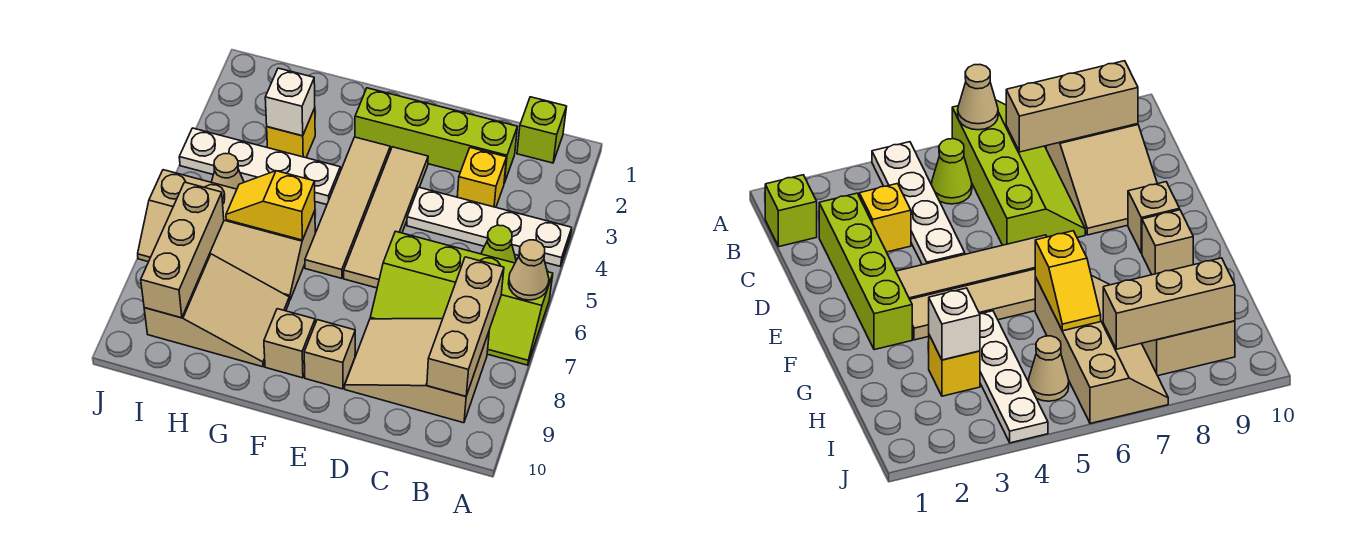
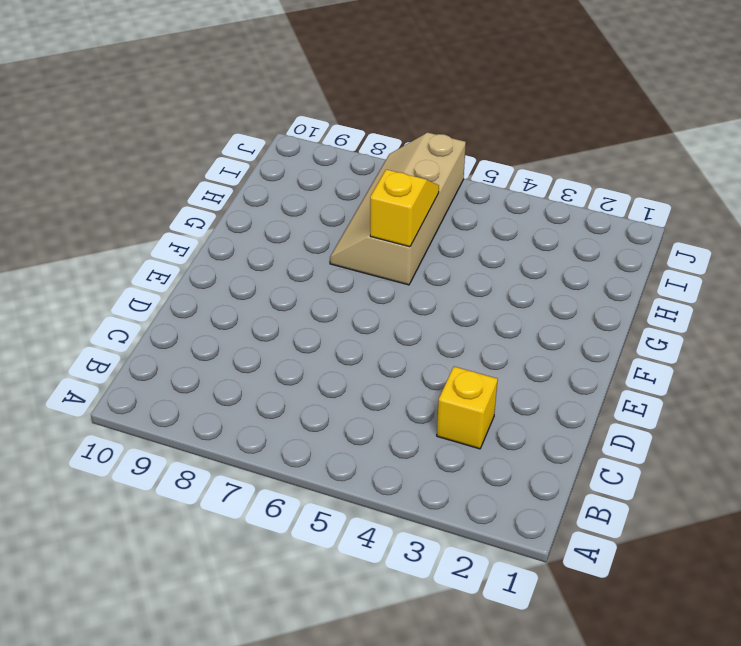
none -> white plate A4:D4 level 1
none -> lime slope A6:D7 level 1 top 6
none -> lime brick B1 level 1

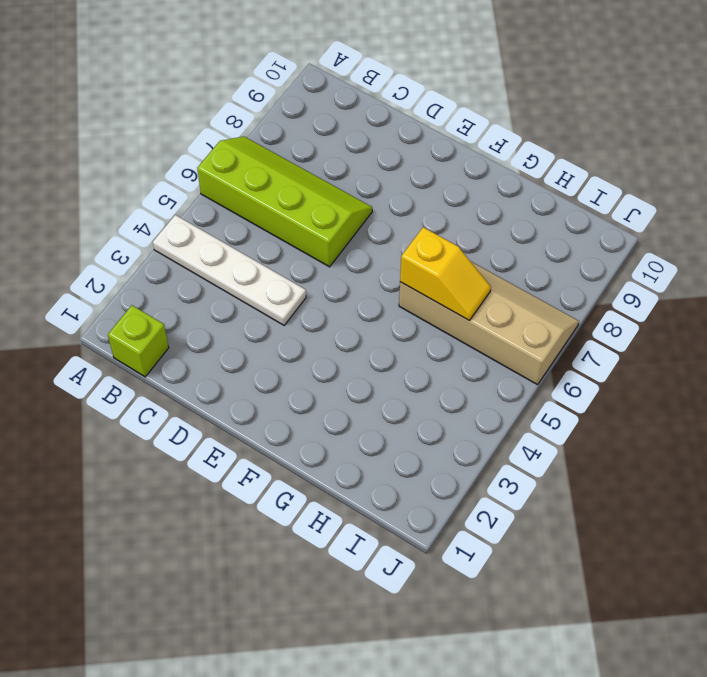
none -> lime cone B5 level 1
none -> tan slope B8:D9 level 1 top B
none -> lime brick C2:F2 level 1

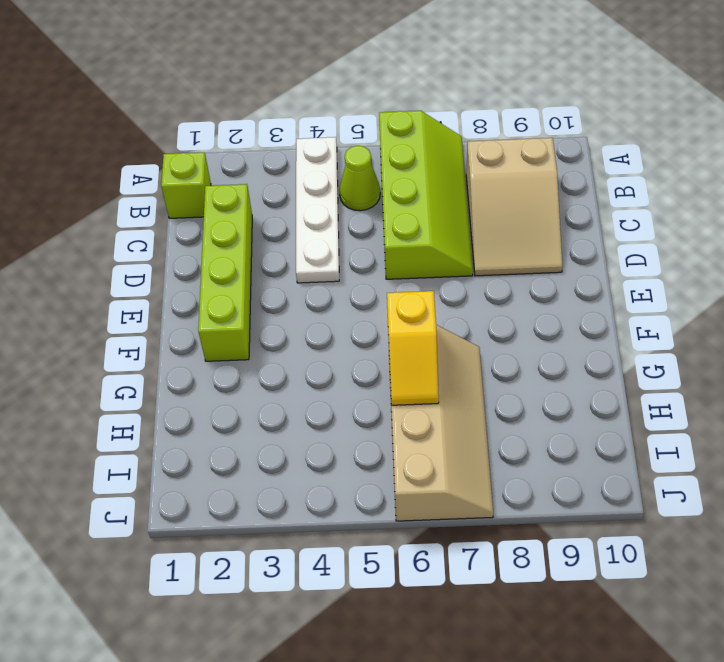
none -> yellow brick C3 level 1
none -> tan tile E3:E6 level 1
none -> tan brick E9 level 1

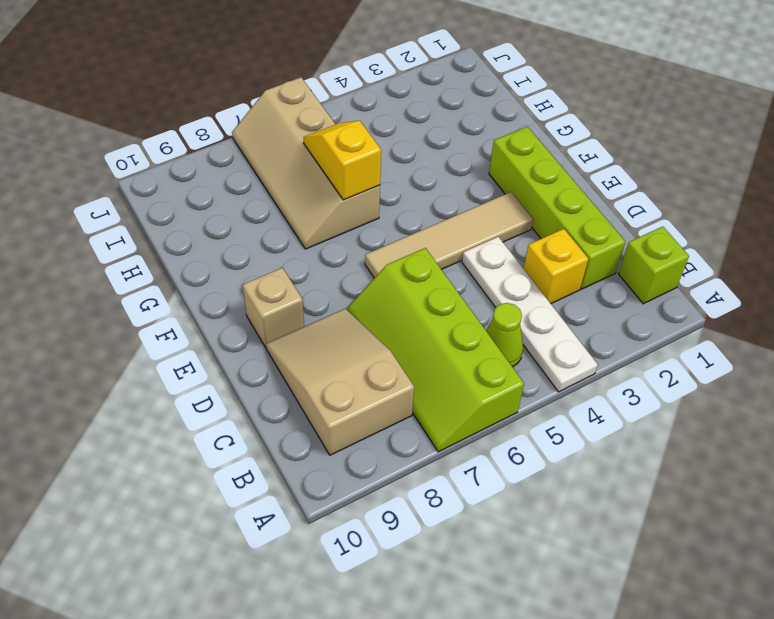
none -> tan tile F3:F6 level 1
none -> tan brick F9 level 1
none -> white plate G4:J4 level 1

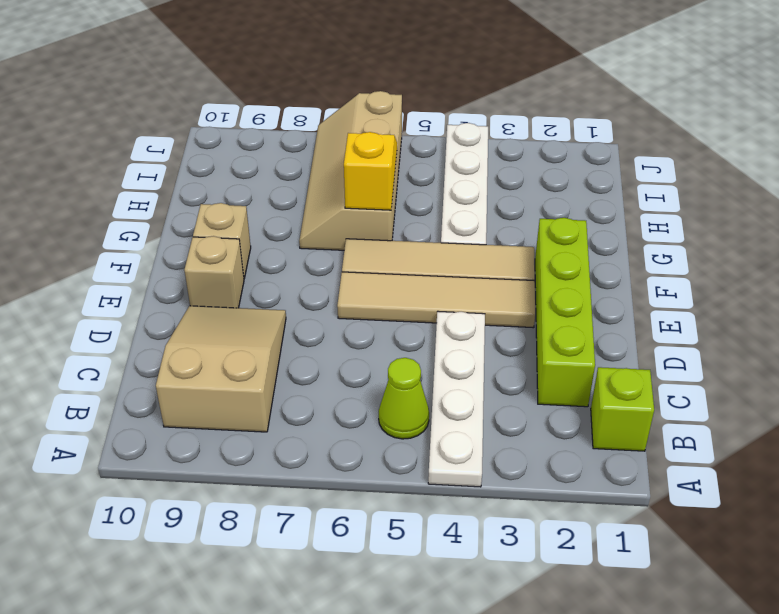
none -> lime slope A6:D7 level 1 top 6
none -> yellow brick C3 level 1
none -> tan slope G8:I9 level 1 top I

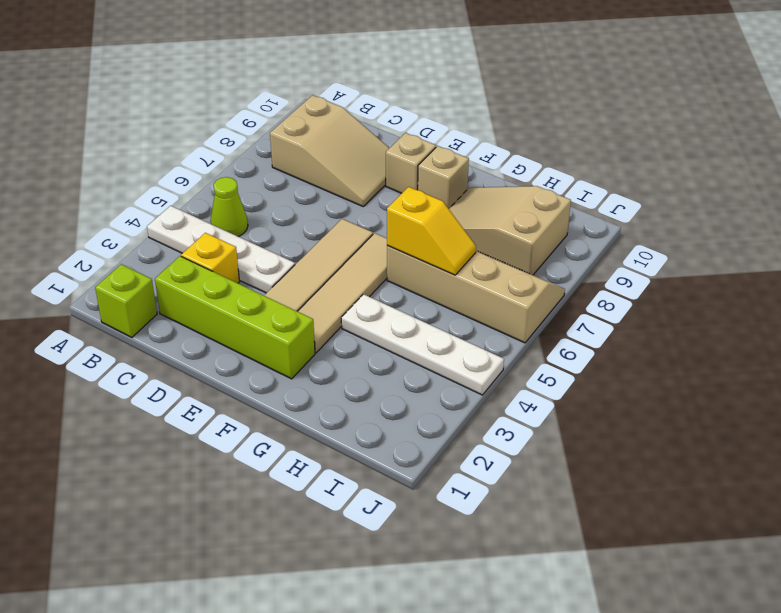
none -> lime slope A6:D7 level 1 top 6
none -> yellow brick H3 level 1
none -> tan cone I5 level 1

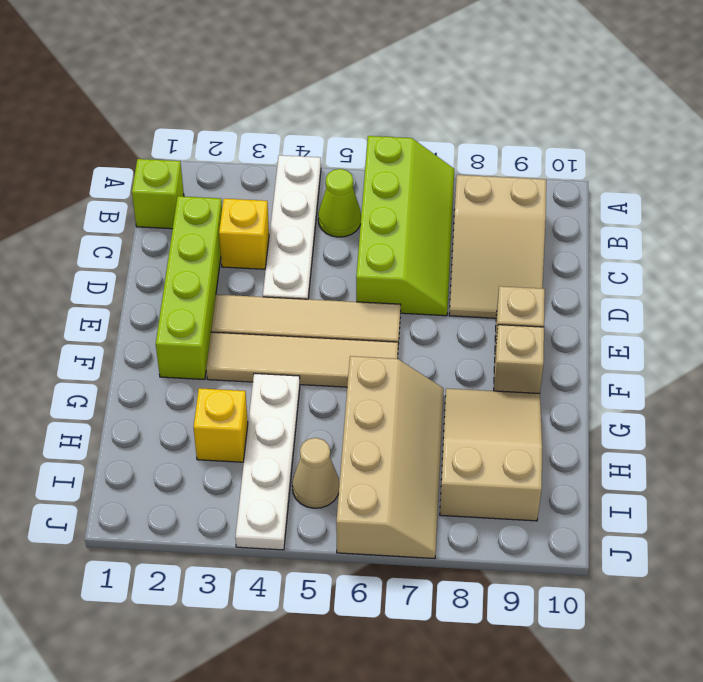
none -> tan cone A6 level 2
none -> tan brick B7:B9 level 2
none -> yellow slope G6:H6 level 2 top G

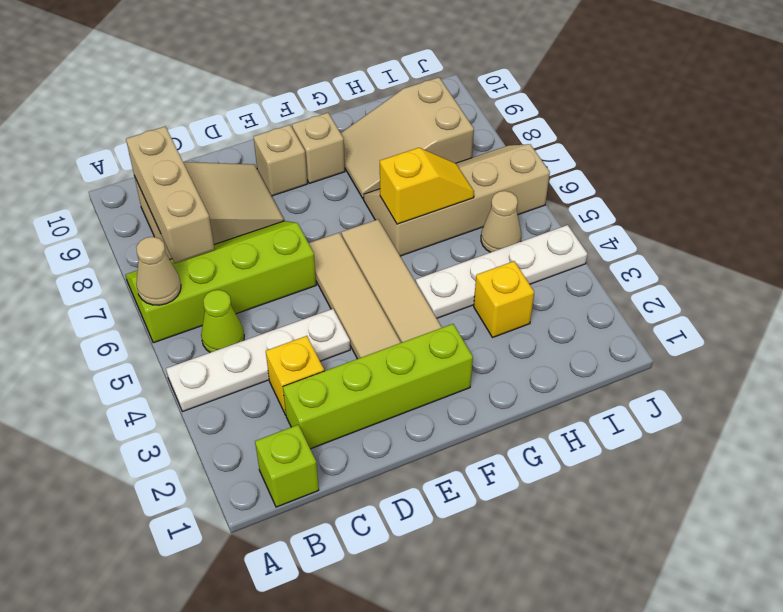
none -> white brick H3 level 2
none -> tan brick I7:I9 level 2

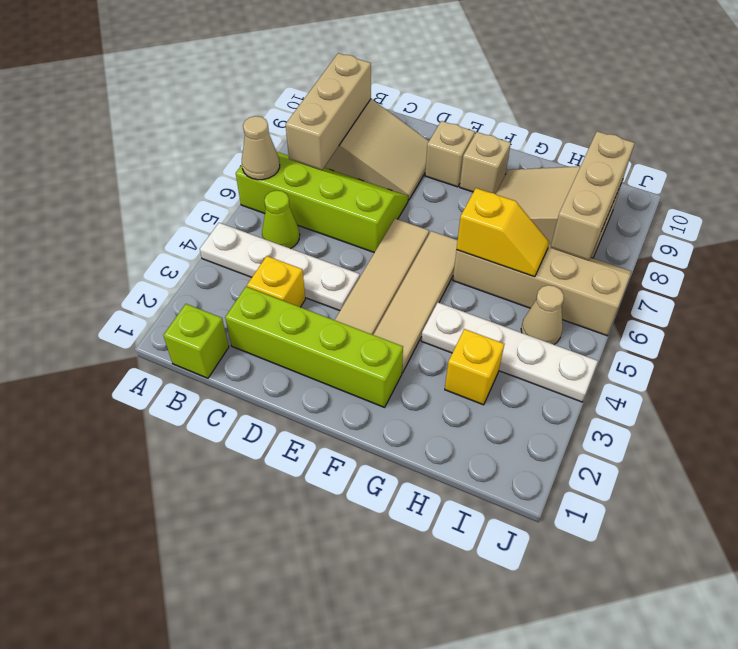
none -> white brick H3 level 2

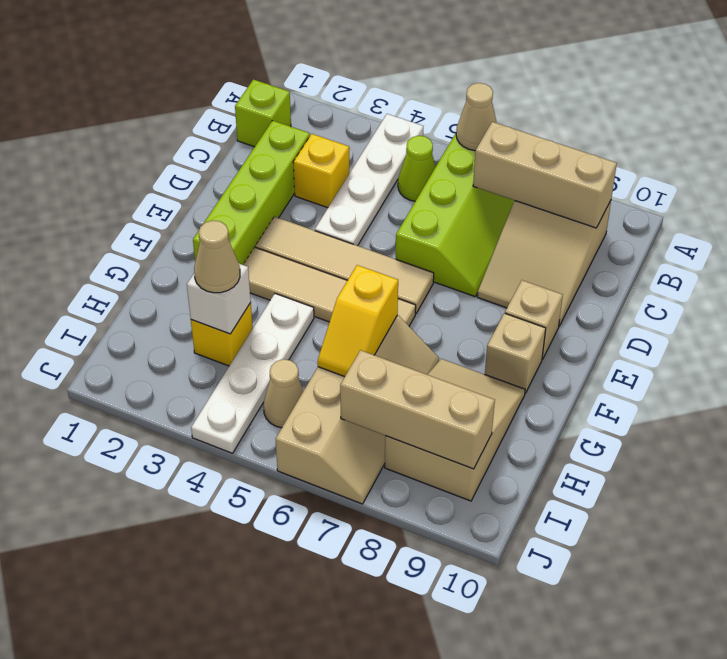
tan cone H3 level 3 -> none

